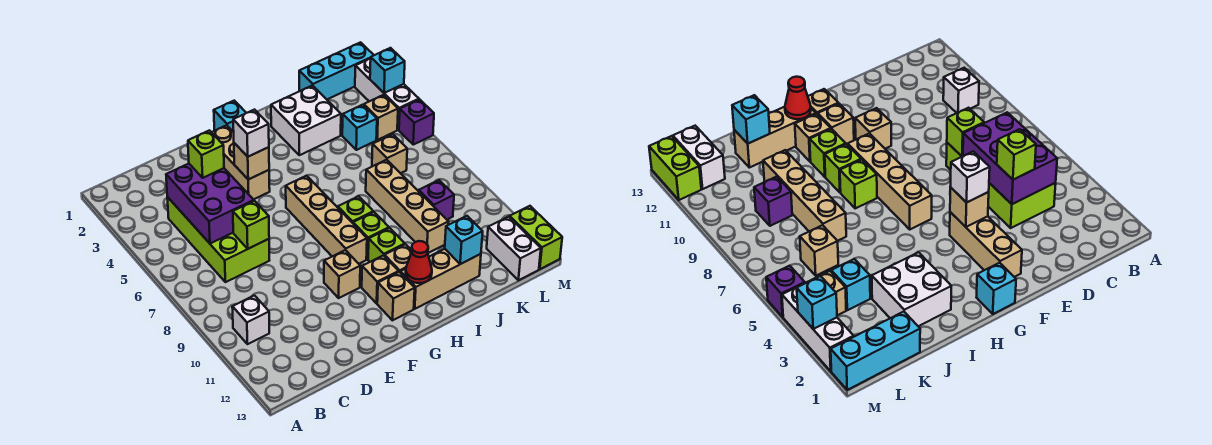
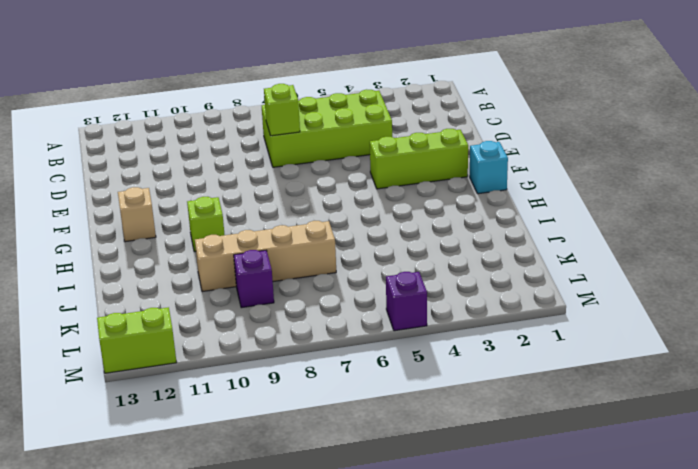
lime brick F2:F4 level 1 -> tan brick F2:F4 level 1
none -> white brick B10 level 1
none -> tan brick F10 level 1
none -> tan brick G6:G9 level 1
none -> tan brick G11 level 1

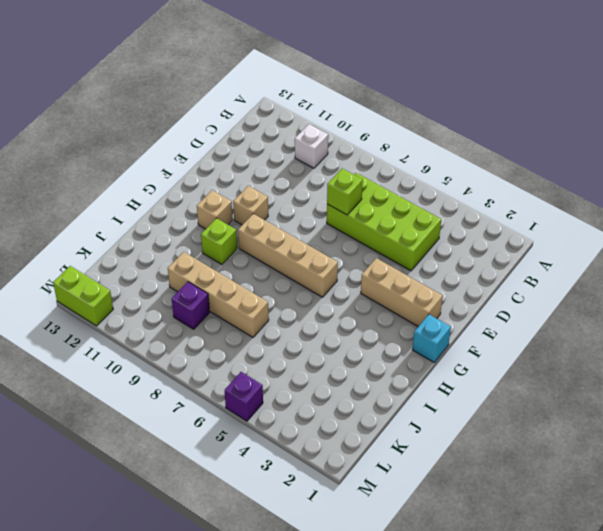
none -> tan brick G12 level 1
none -> lime brick H8 level 1
none -> lime brick H9 level 1
none -> tan brick H11 level 1

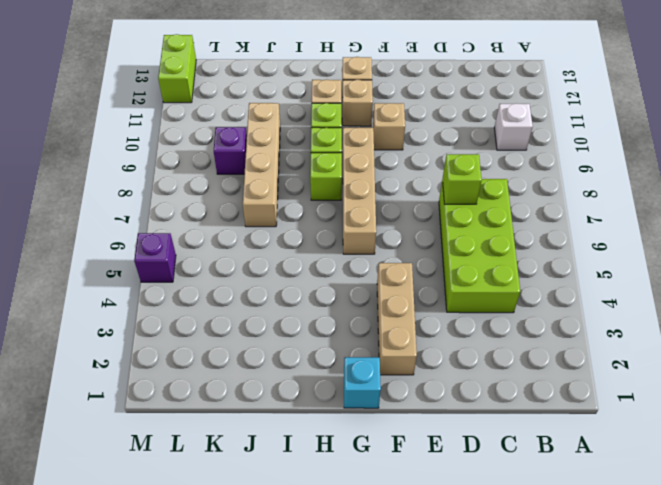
none -> tan brick H12:J12 level 1
none -> white brick I2:J3 level 1
none -> cyan brick K1:M1 level 1
none -> cyan brick K4 level 1

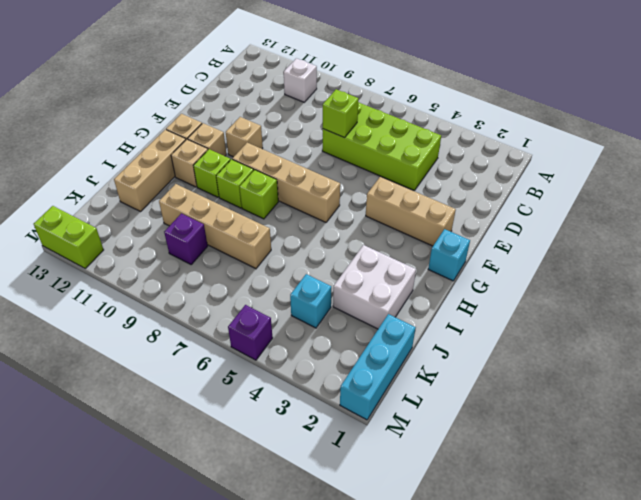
none -> tan brick K6 level 1
none -> tan brick L4 level 1
none -> white brick L12:L13 level 1
none -> white brick M2:M4 level 1

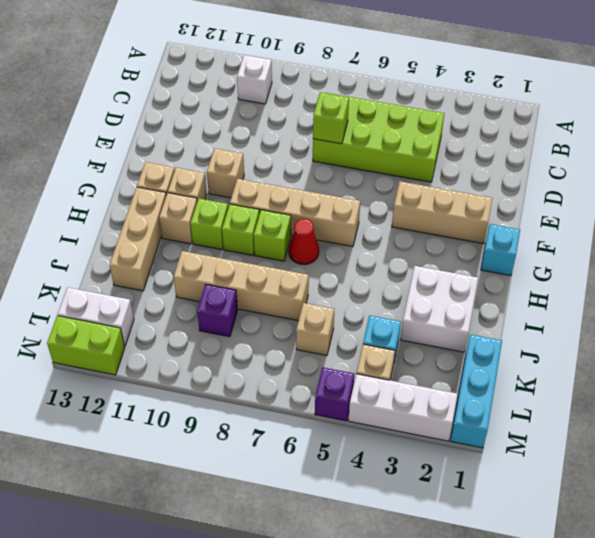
red cone H7 level 1 -> red cone H12 level 2
none -> purple brick C4:D6 level 2
none -> tan brick F4 level 2
none -> cyan brick J12 level 2
none -> cyan brick M3 level 2

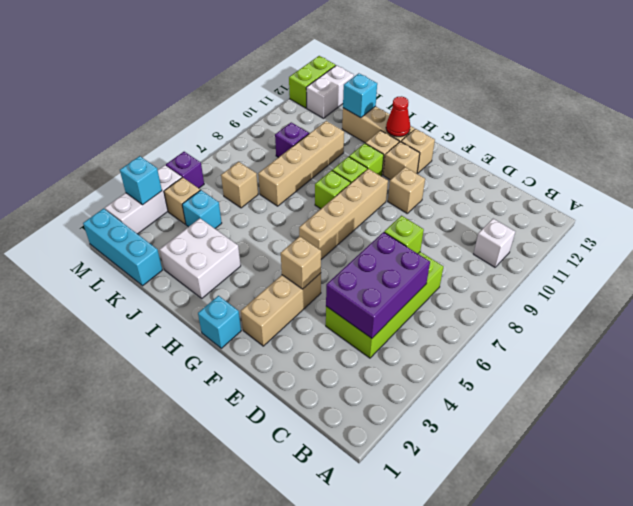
none -> lime brick D4 level 3
none -> white brick F4 level 3

